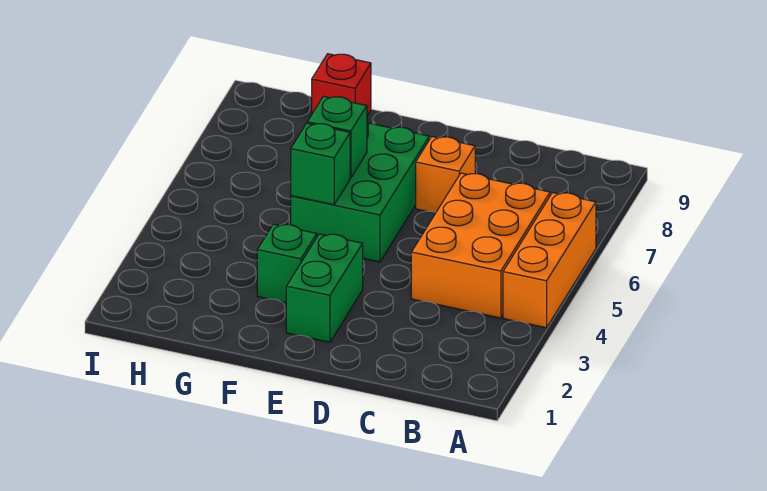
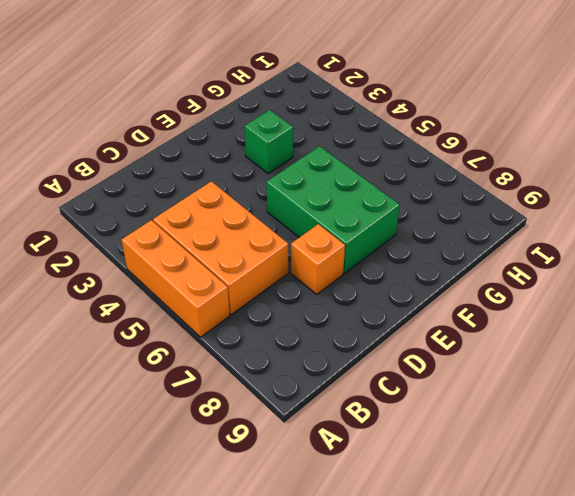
none -> green brick E2:E3 level 1
none -> red brick G9 level 1

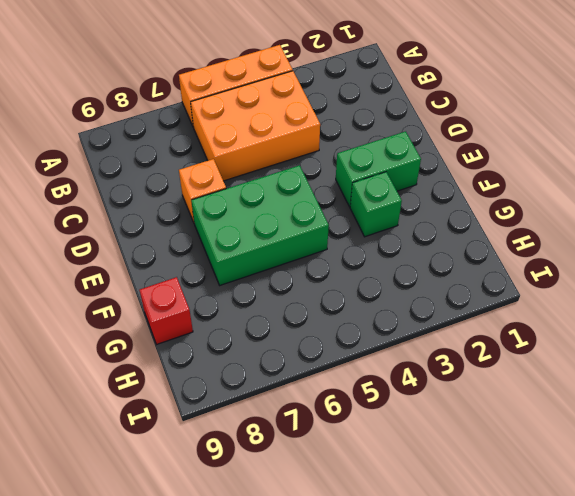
none -> green brick F5 level 2
none -> green brick F6 level 2

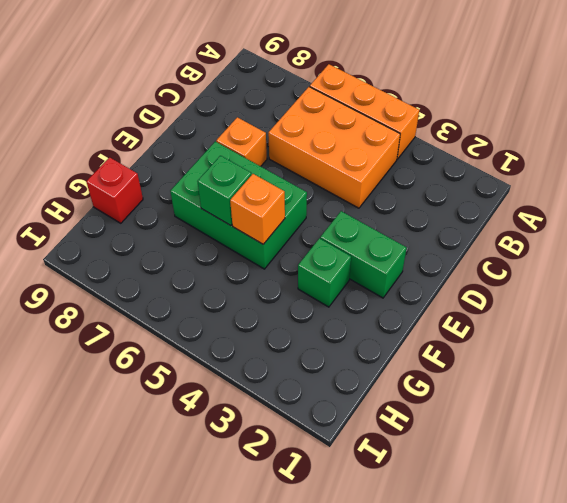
orange brick F5 level 2 -> green brick F5 level 2

